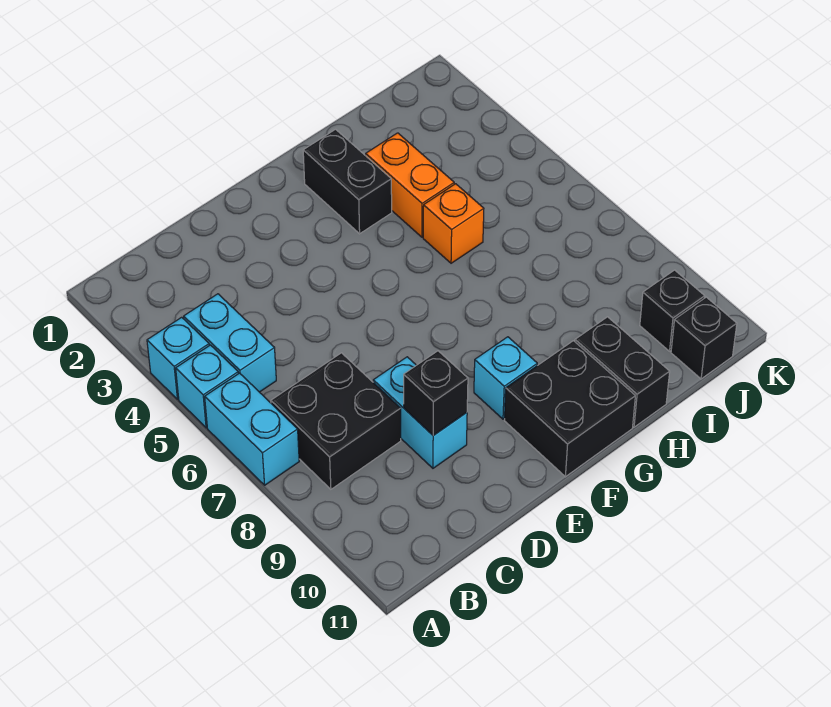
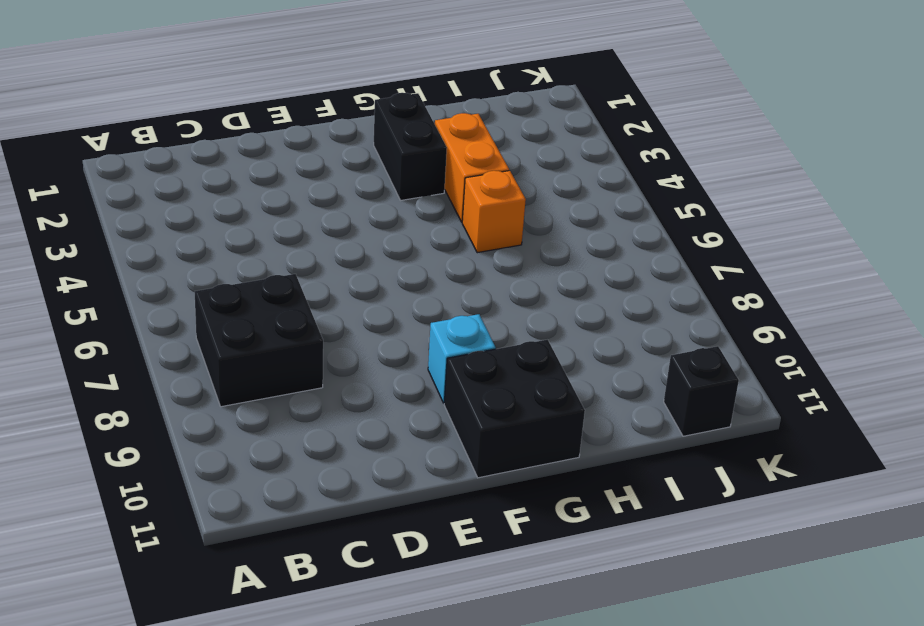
none -> cyan brick A4 level 1
none -> cyan brick A5 level 1
none -> cyan brick A6:A7 level 1

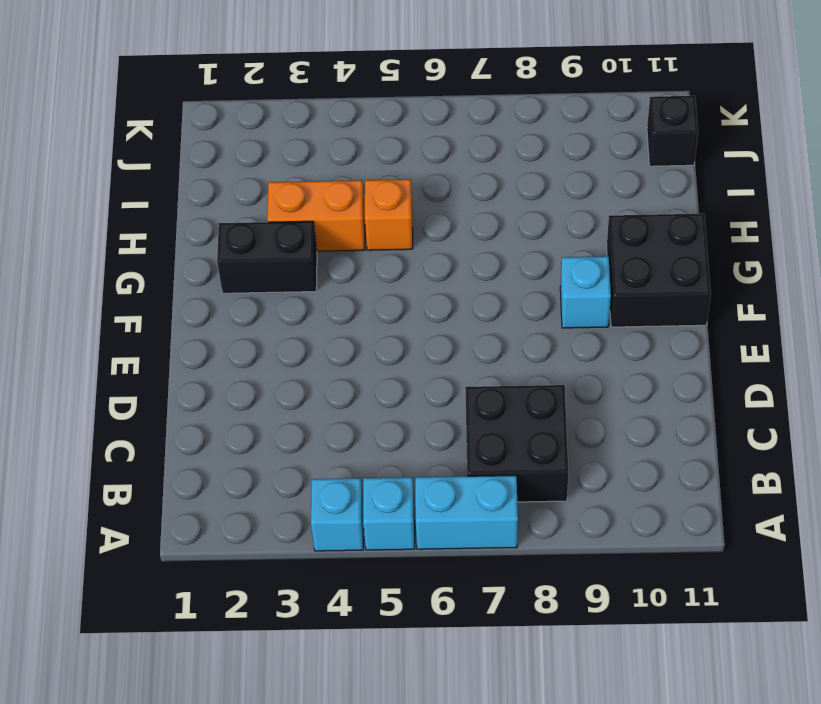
none -> cyan brick B4:B5 level 1
none -> cyan brick D8:D9 level 1
none -> black brick H10:H11 level 1

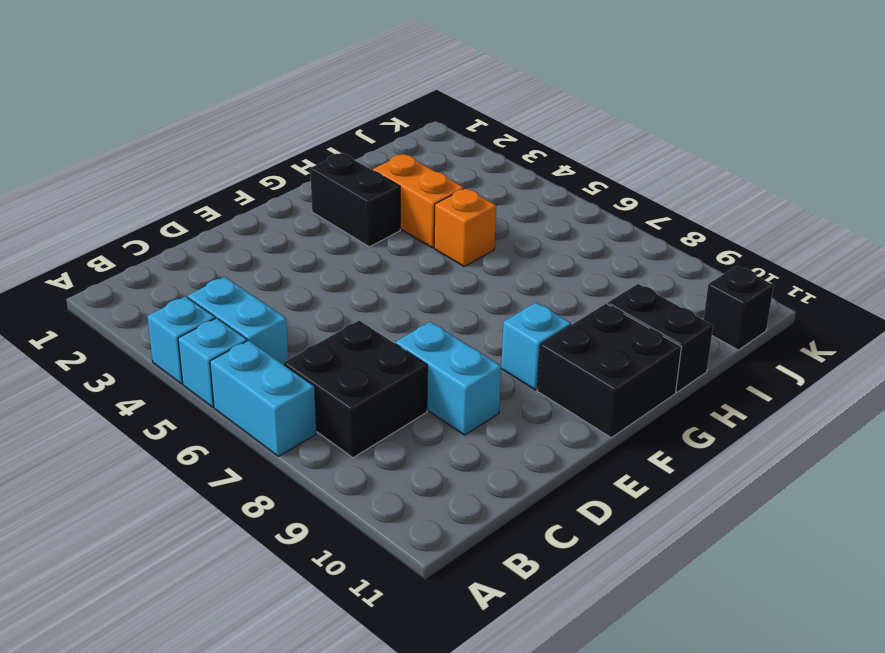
none -> black brick J10 level 1
none -> black brick D9 level 2

